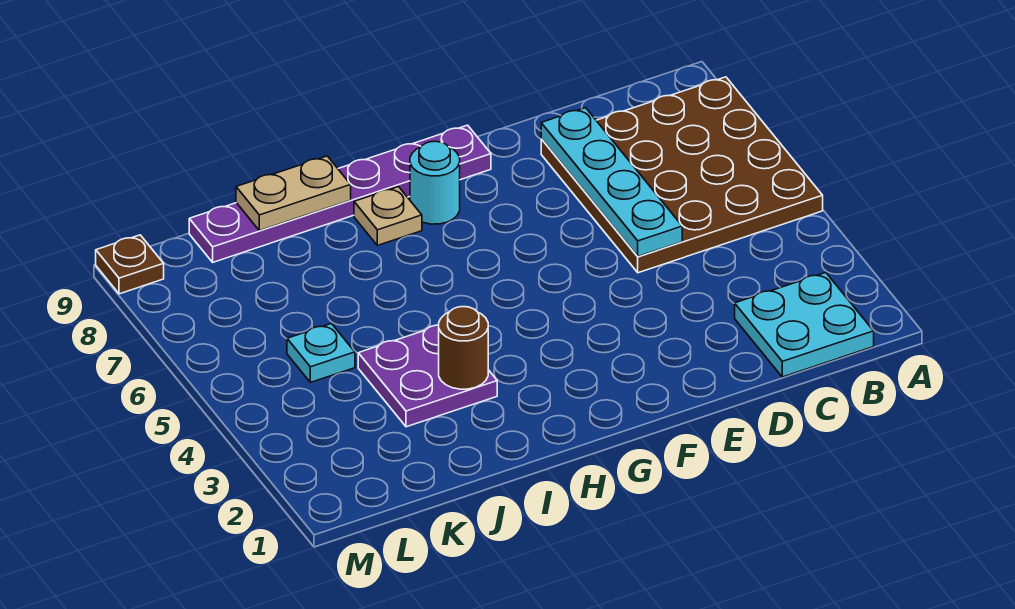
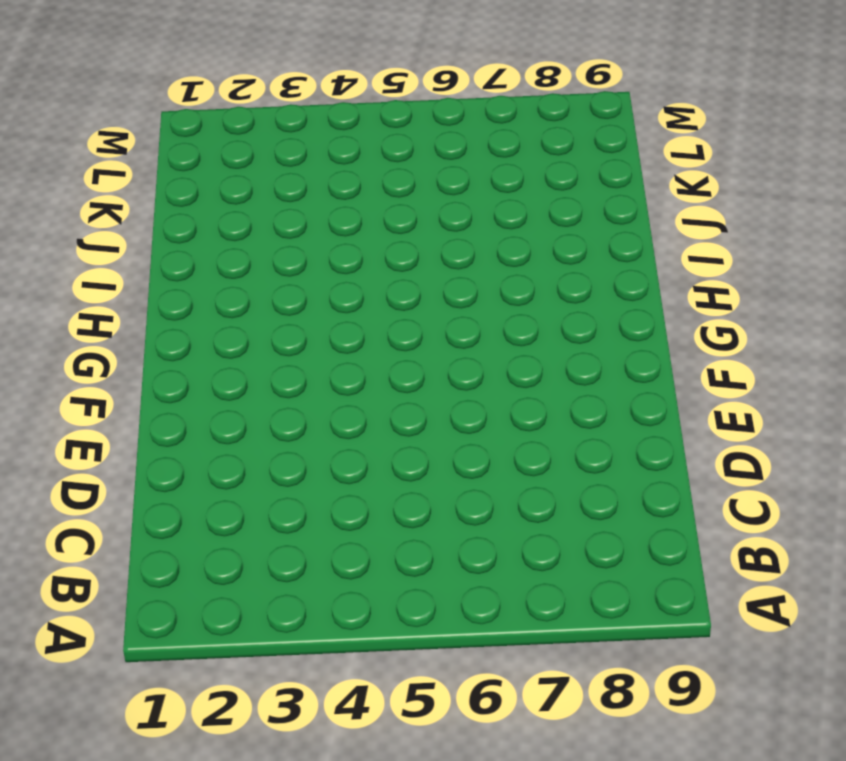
none -> brown plate A5:D8 level 1
none -> cyan plate B1:C2 level 1

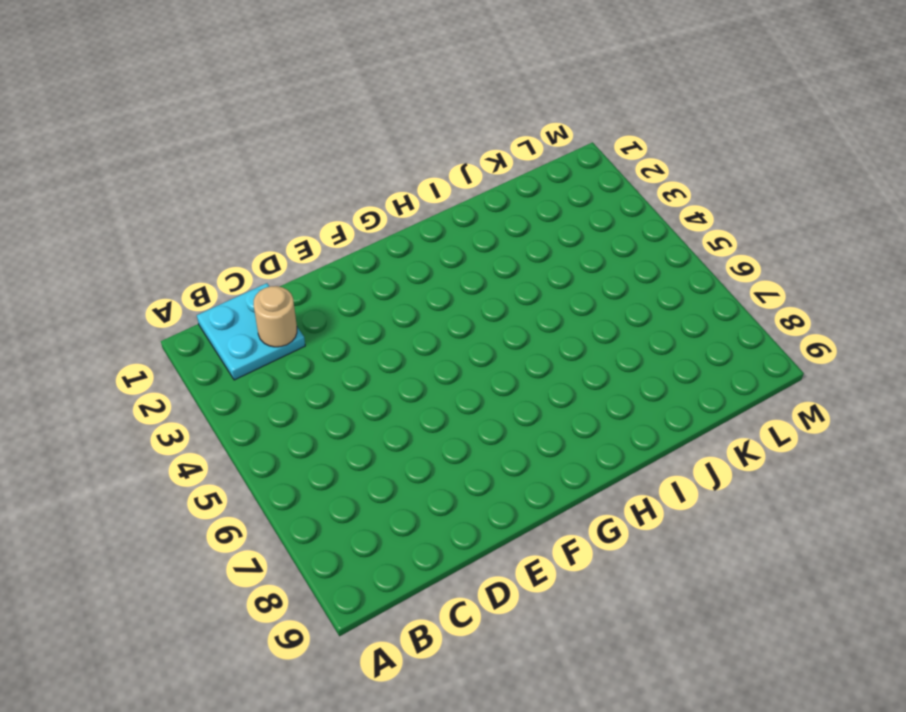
tan round brick C2 level 2 -> none
none -> brown plate A5:D8 level 1
none -> purple plate F9:K9 level 1

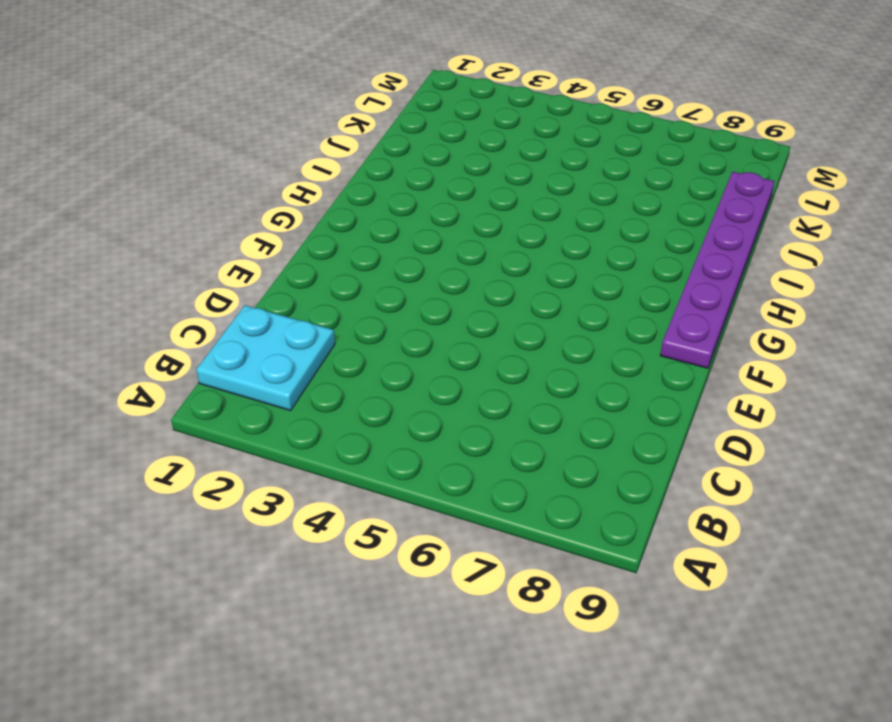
none -> brown plate A5:D8 level 1
none -> cyan round brick G8 level 1

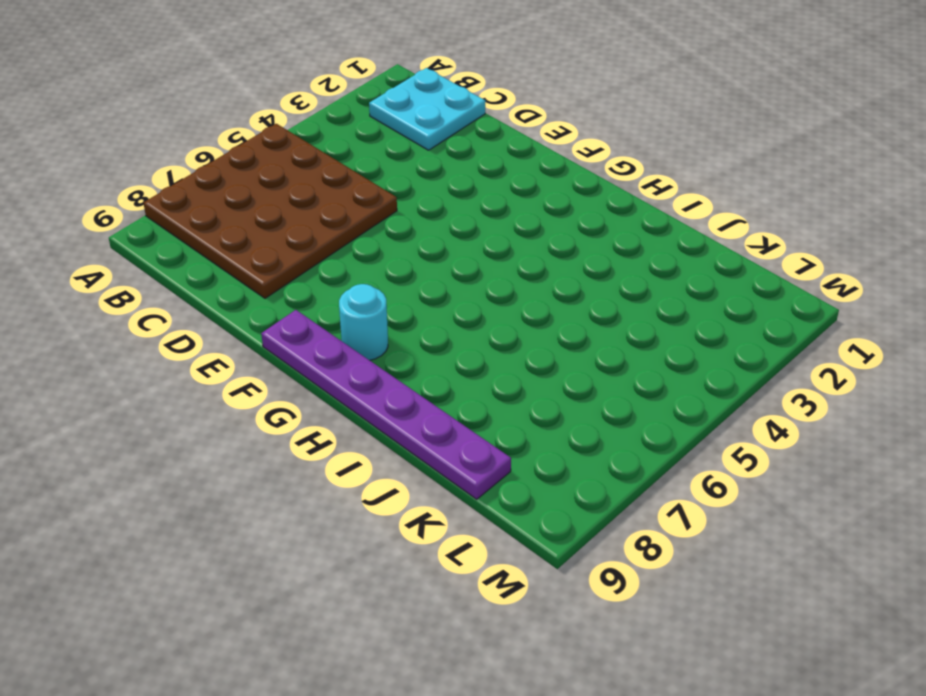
none -> tan plate H8 level 1
none -> purple plate I3:J4 level 1

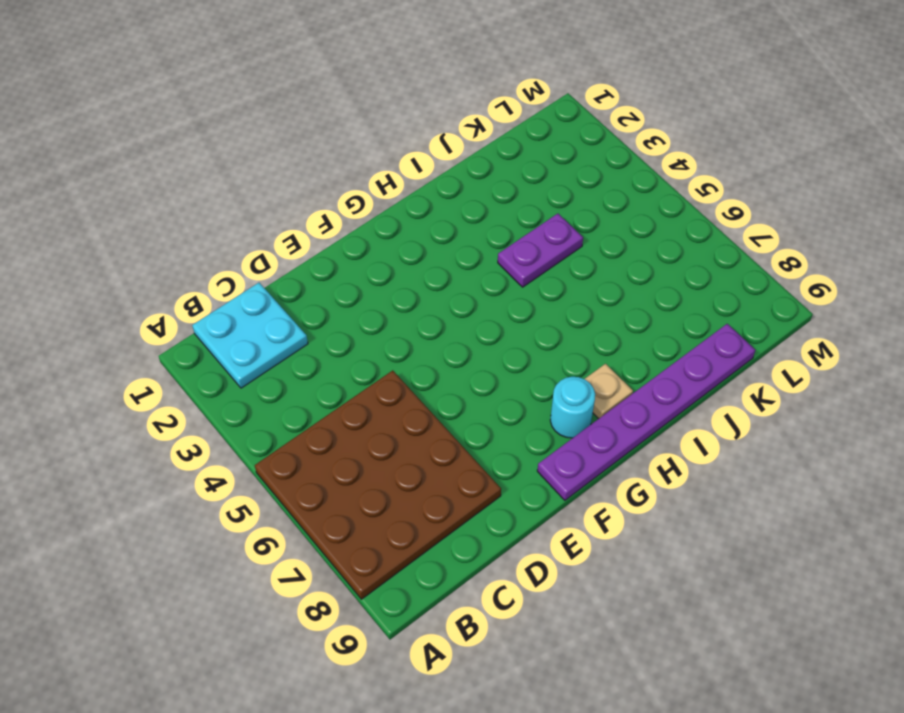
purple plate I4:J4 level 1 -> purple plate I3:J4 level 1
none -> cyan plate K5 level 1
none -> brown plate M9 level 1

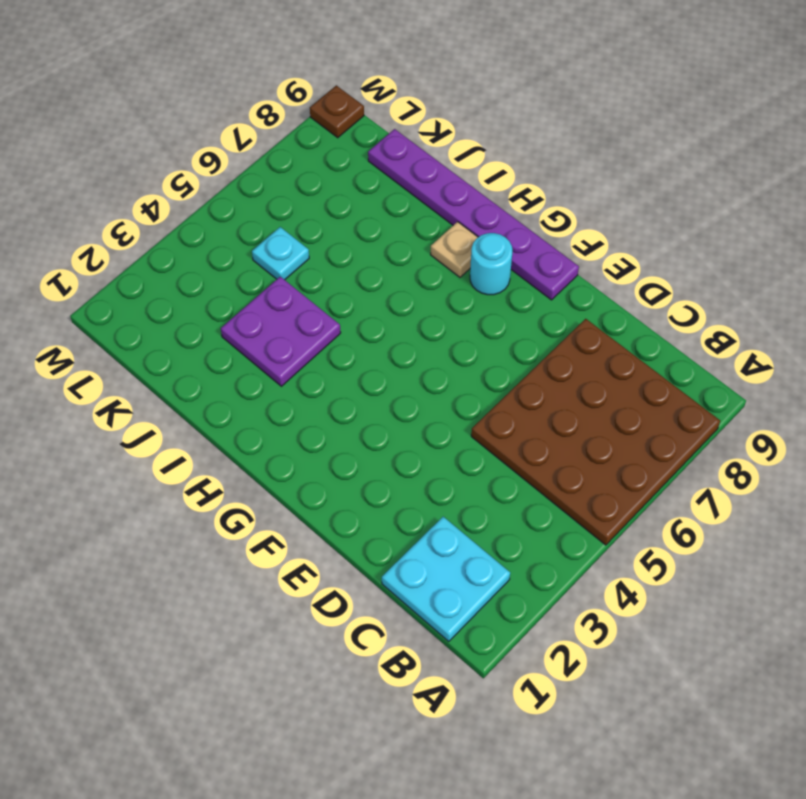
none -> cyan plate D5:D8 level 2
none -> brown round brick I3 level 2

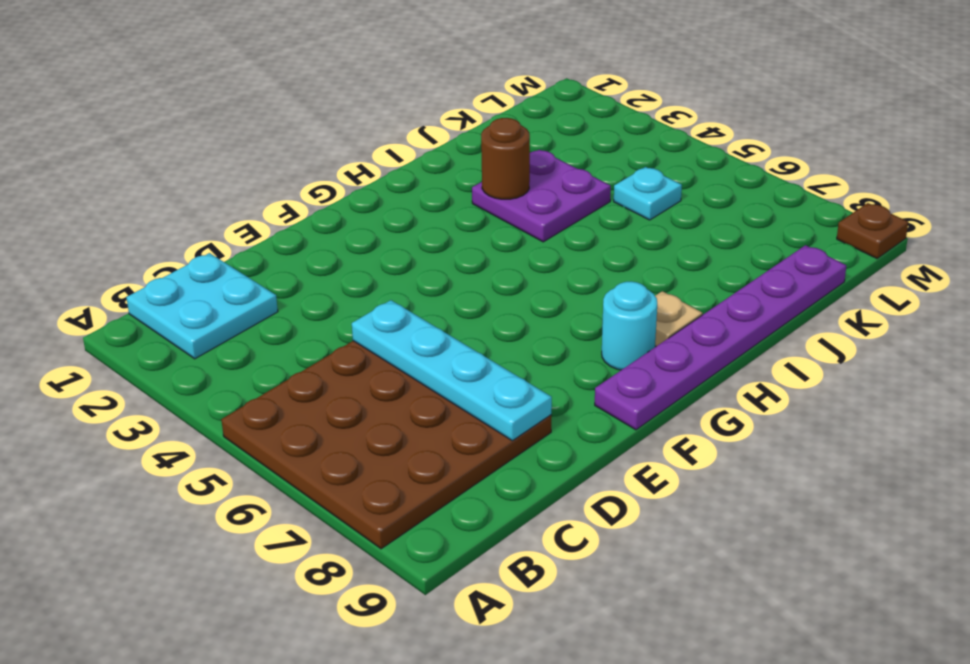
none -> tan plate I9:J9 level 2

